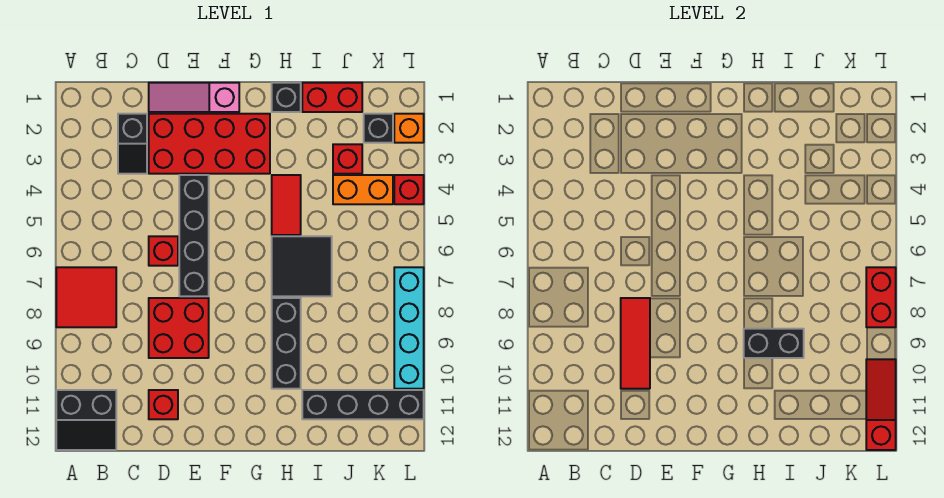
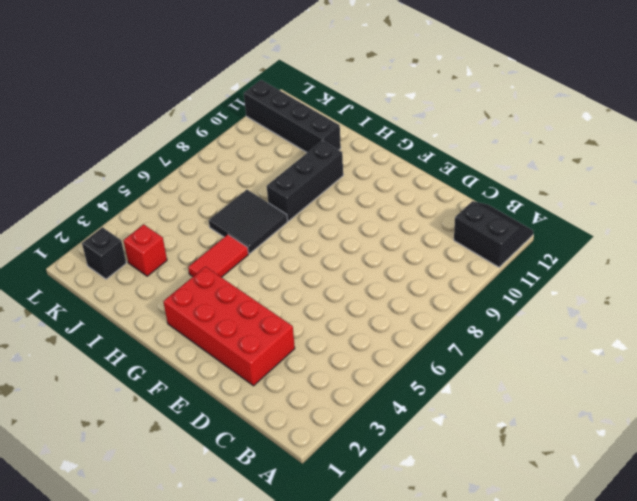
none -> red tile A7:B8 level 1
none -> black slope C2:C3 level 1 top 2
none -> pink slope D1:F1 level 1 top F

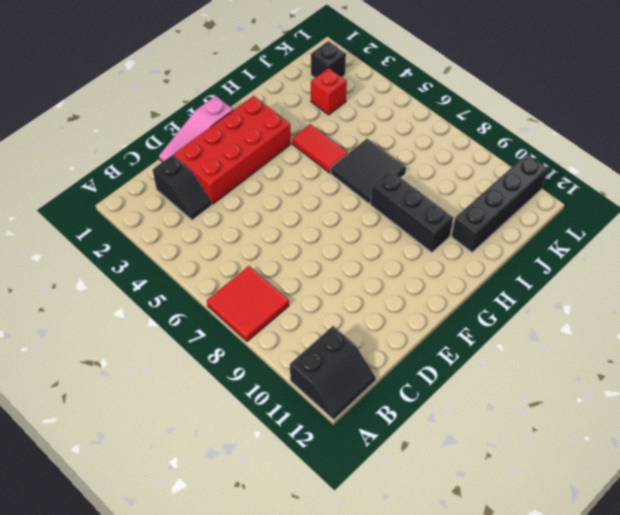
none -> red brick D6 level 1
none -> red brick D8:E9 level 1
none -> red brick D11 level 1

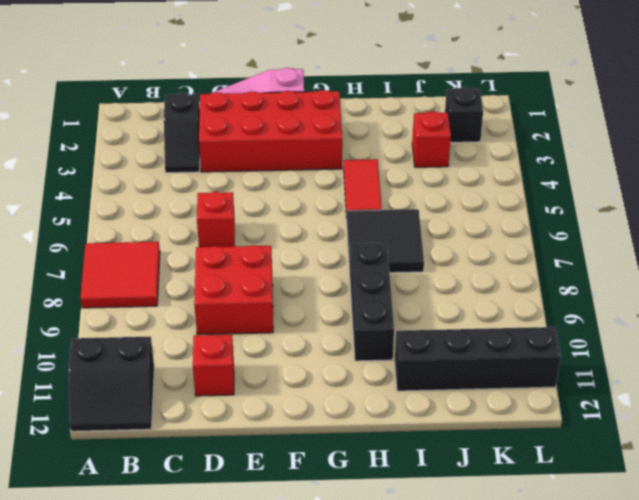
none -> black brick E4:E7 level 1
none -> black brick H1 level 1
none -> red brick I1:J1 level 1

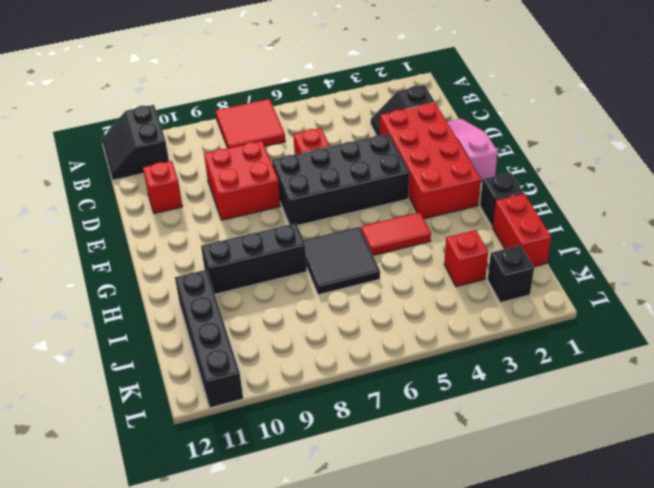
black brick E4:F7 level 1 -> black brick E4:E7 level 1
none -> orange brick J4:K4 level 1
none -> orange brick L2 level 1
none -> red brick L4 level 1

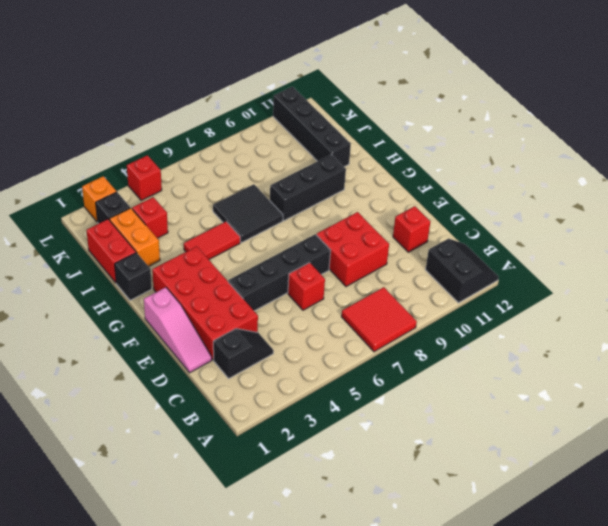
orange brick I2:J2 level 1 -> orange brick J4:K4 level 1
none -> cyan brick L7:L10 level 1
none -> red tile D8:D10 level 2
none -> black brick H9:I9 level 2

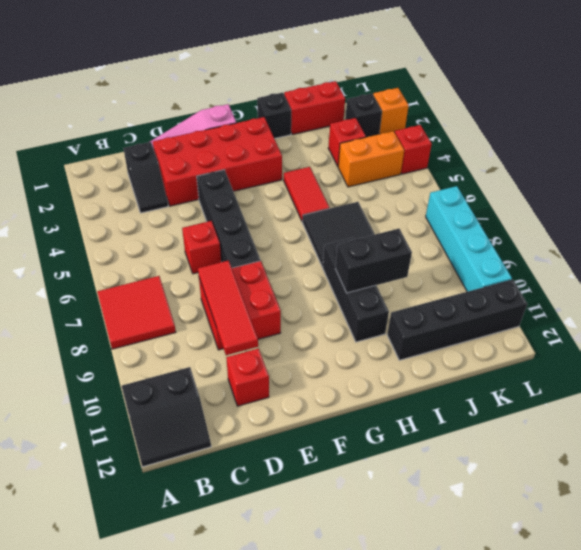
none -> red brick L7:L8 level 2
none -> red slope L10:L12 level 2 top 12

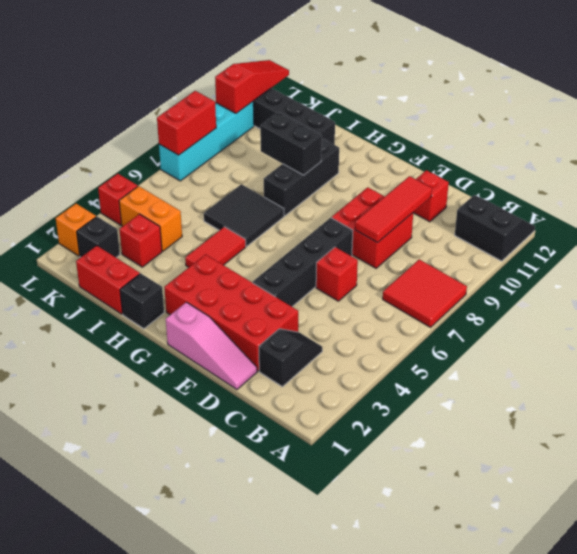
red slope L10:L12 level 2 top 10 -> red slope L10:L12 level 2 top 12

